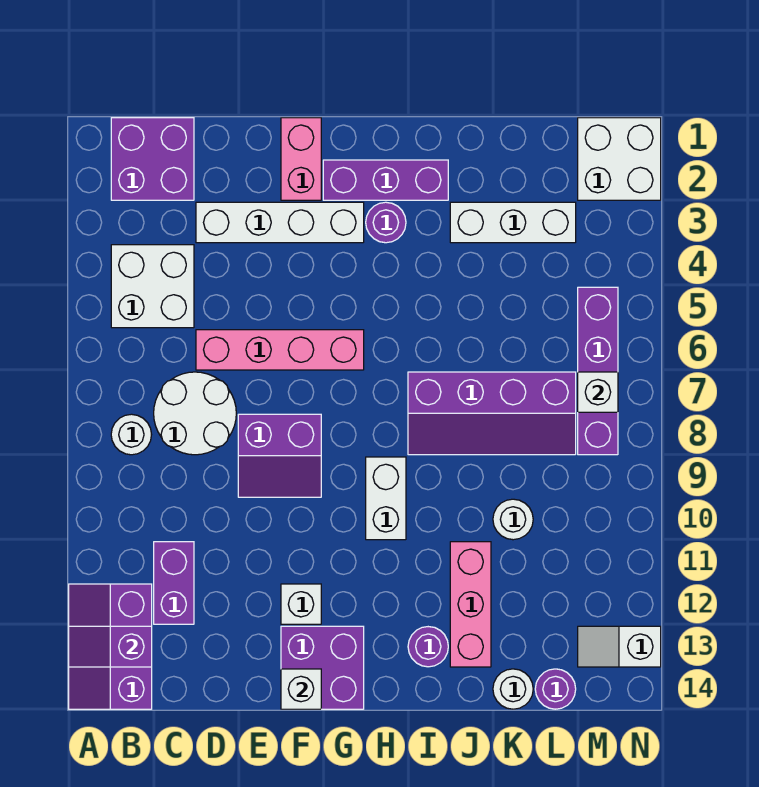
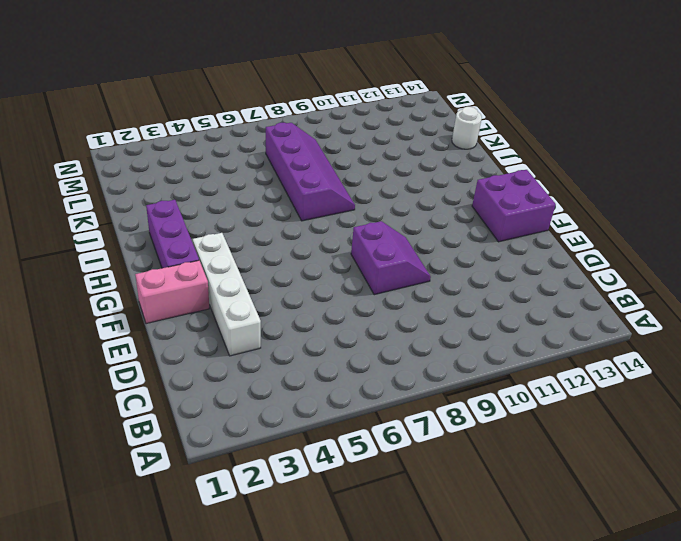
none -> purple slope A12:B14 level 1 top B
none -> purple brick B1:C2 level 1
none -> white brick B4:C5 level 1

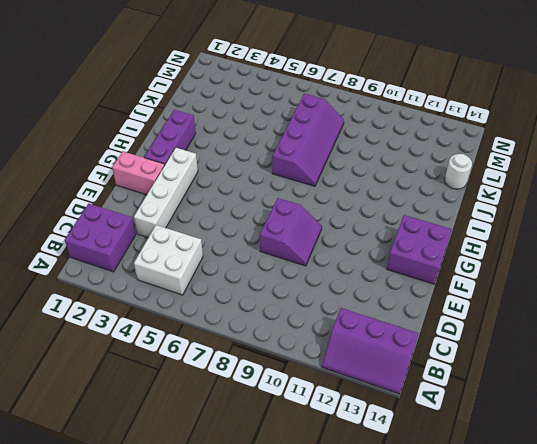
none -> white round brick B8 level 1
none -> white round brick C7:D8 level 1
none -> purple brick C11:C12 level 1

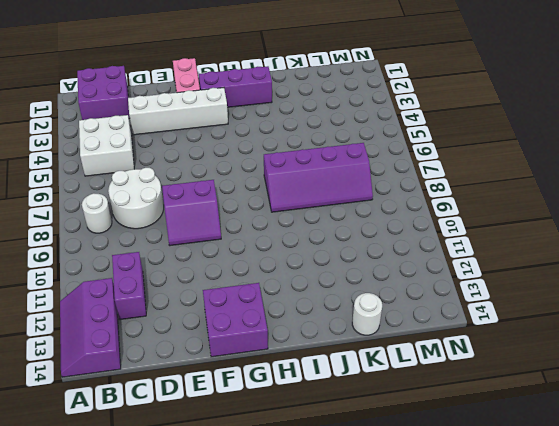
none -> pink brick D6:G6 level 1
none -> white brick F12 level 1
none -> purple round brick H3 level 1

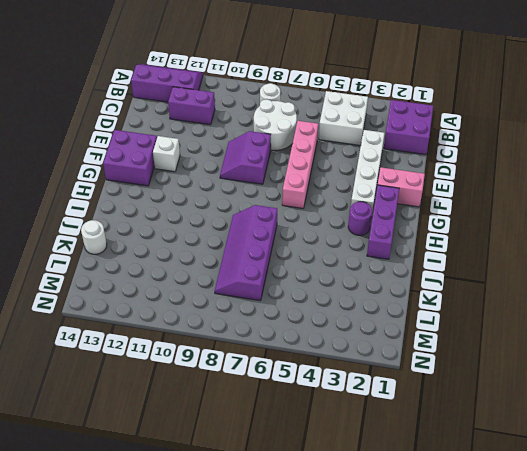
none -> white brick H9:H10 level 1
none -> purple round brick I13 level 1
none -> white brick J3:L3 level 1

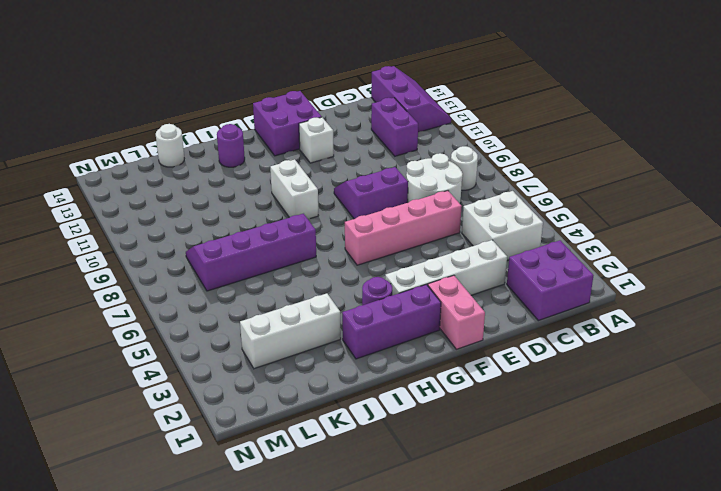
none -> pink brick J11:J13 level 1
none -> white round brick K10 level 1
none -> purple round brick L14 level 1

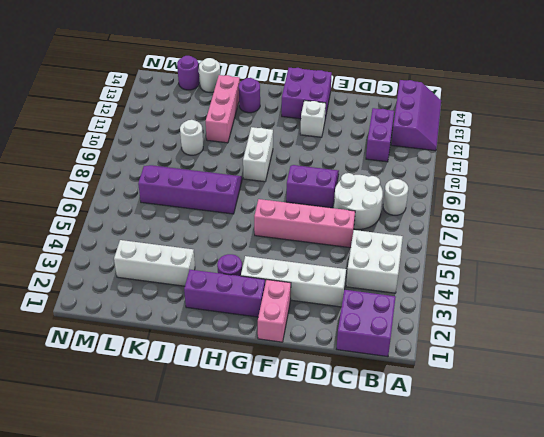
none -> white brick M1:N2 level 1
none -> purple brick M5:M8 level 1
none -> white slope M13:N13 level 1 top N

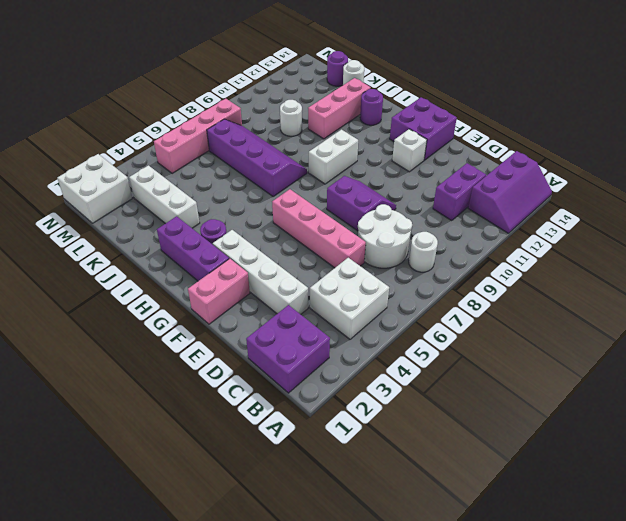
pink brick M5:M8 level 1 -> purple brick M5:M8 level 1
none -> white slope M13:N13 level 1 top N
none -> purple slope A13:B13 level 2 top B
none -> white brick F14 level 2

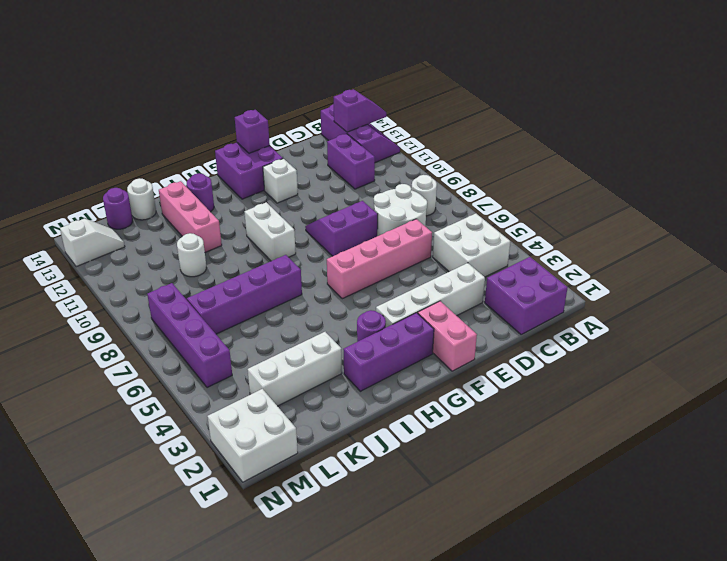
purple brick F14 level 2 -> white brick F14 level 2
none -> white brick M7 level 2

